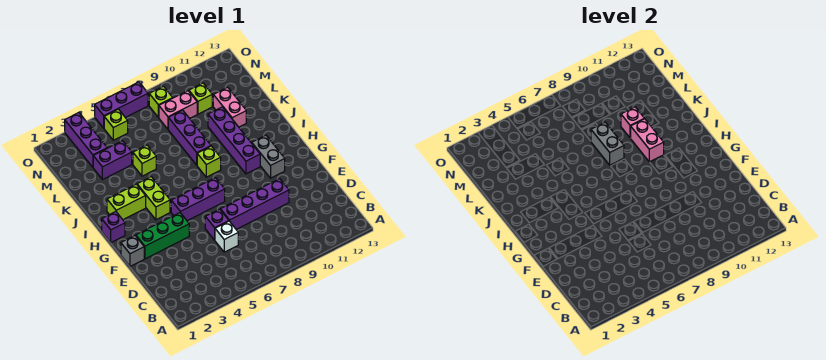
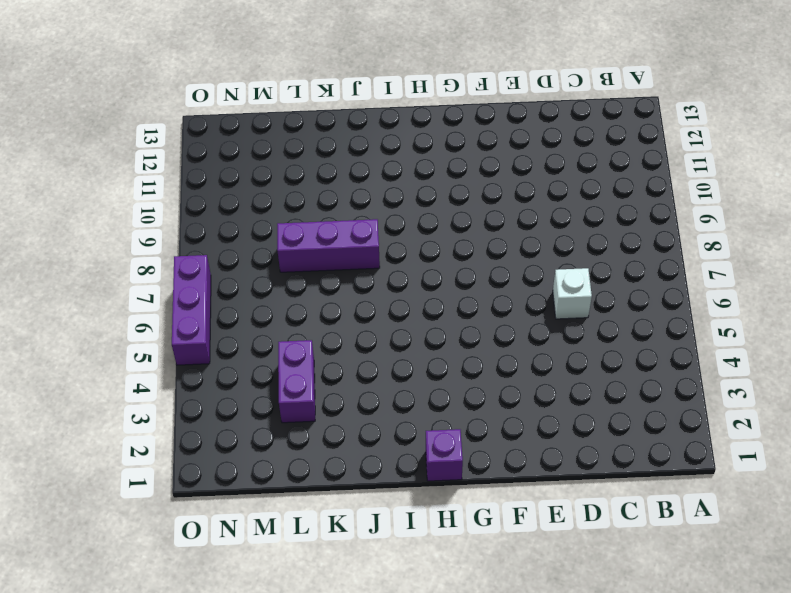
none -> purple brick E6 level 1
none -> purple brick E7:E10 level 1
none -> grey brick F1 level 1

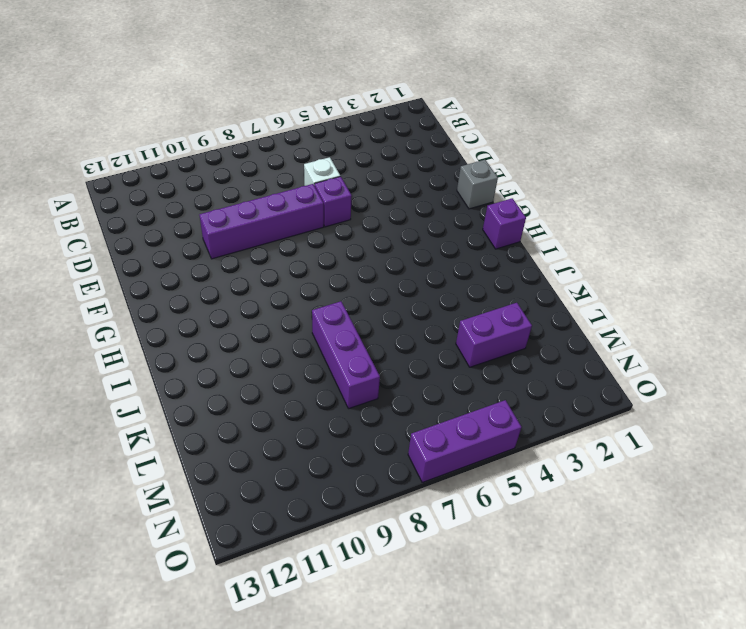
none -> green brick F2:F4 level 1
none -> purple brick G5:G7 level 1
none -> grey brick G11:H11 level 1

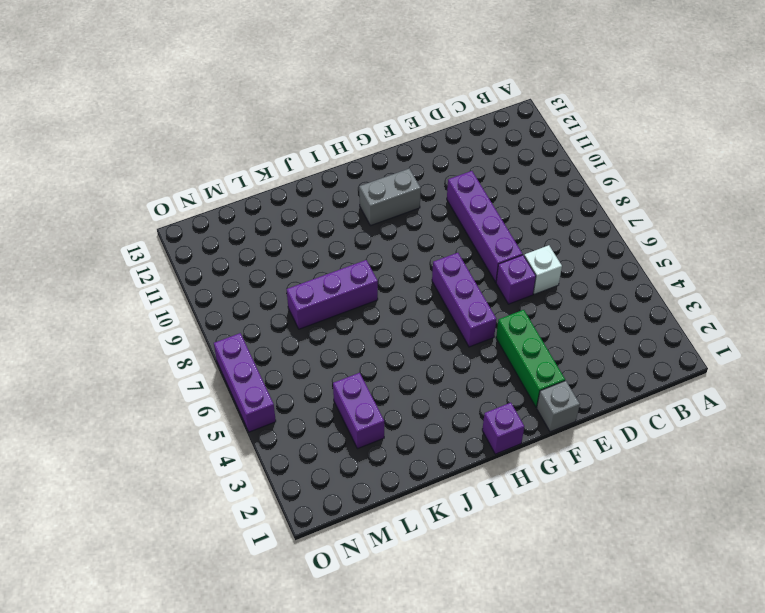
none -> lime brick H4:I4 level 1
none -> purple brick H10:K10 level 1
none -> lime brick I2:I3 level 1

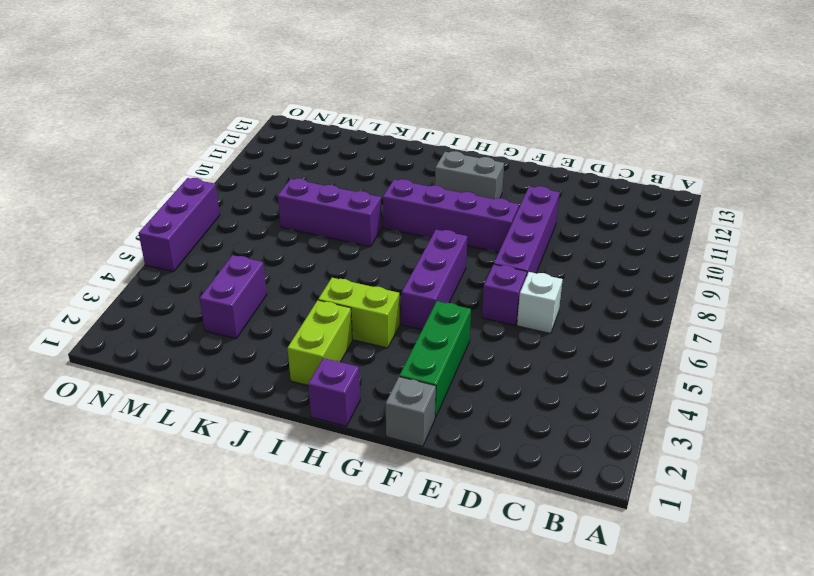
purple brick F9:I9 level 1 -> purple brick H10:K10 level 1
none -> lime brick I8 level 1
none -> lime brick K5 level 1
none -> pink brick K11:L11 level 1

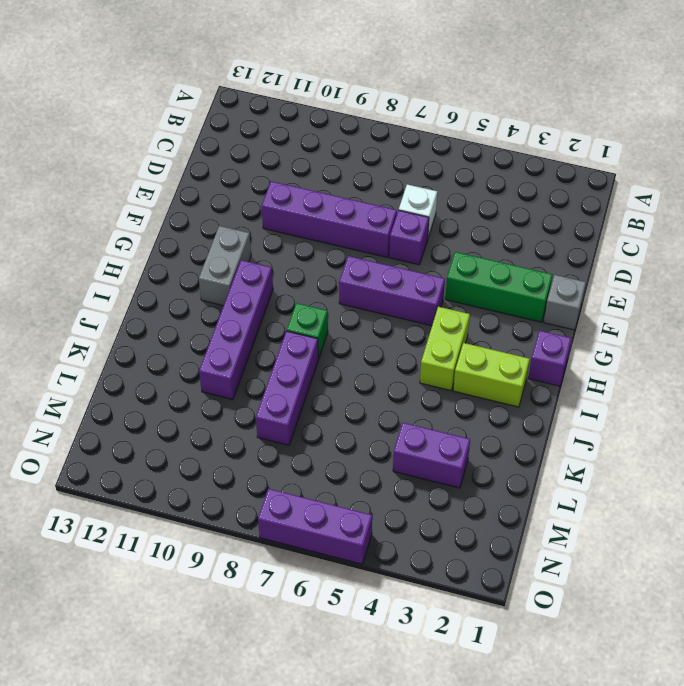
green brick I8 level 1 -> lime brick I8 level 1
none -> lime brick K5 level 1
none -> pink brick K11:L11 level 1
none -> purple brick M3:O3 level 1

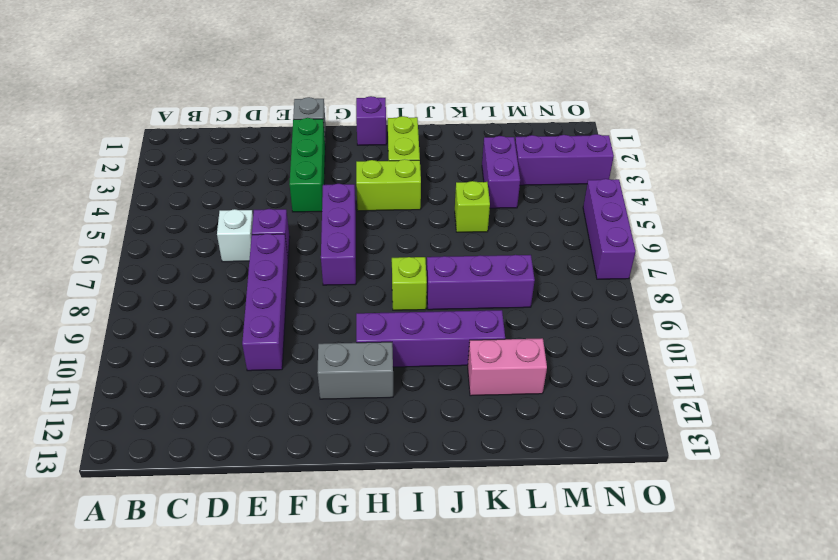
none -> pink brick M8:M9 level 1
none -> lime brick M10 level 1
none -> lime brick N5 level 1

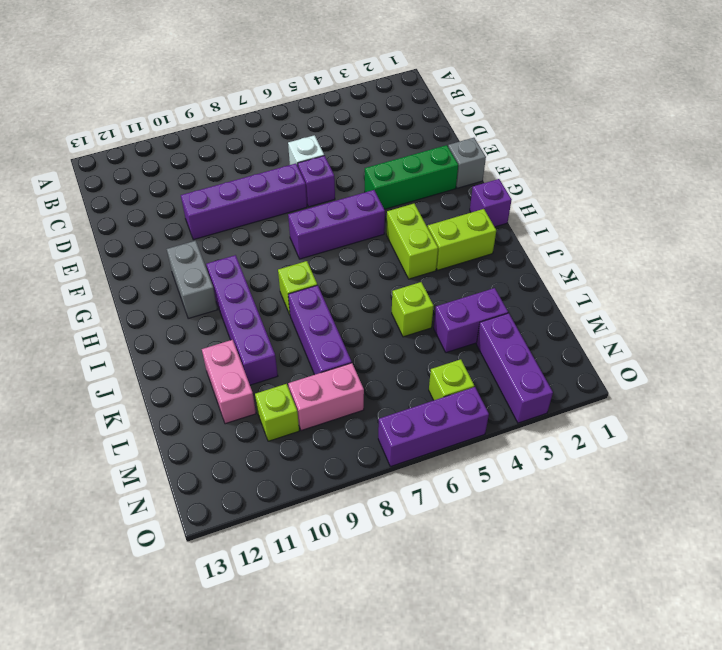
none -> lime brick N8 level 1
none -> pink brick I10:J10 level 2
none -> grey brick J8:K8 level 2

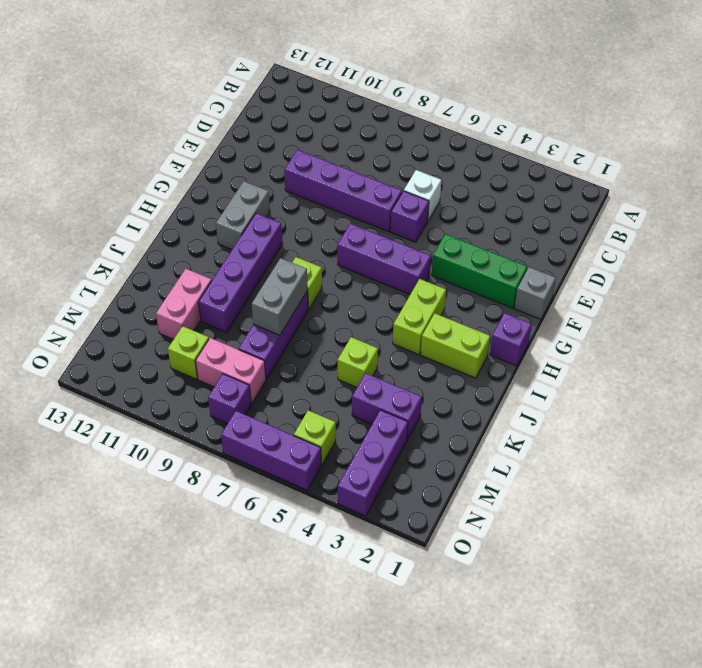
purple brick N8 level 1 -> lime brick N8 level 1
none -> pink brick I10:J10 level 2
none -> pink brick K10 level 2

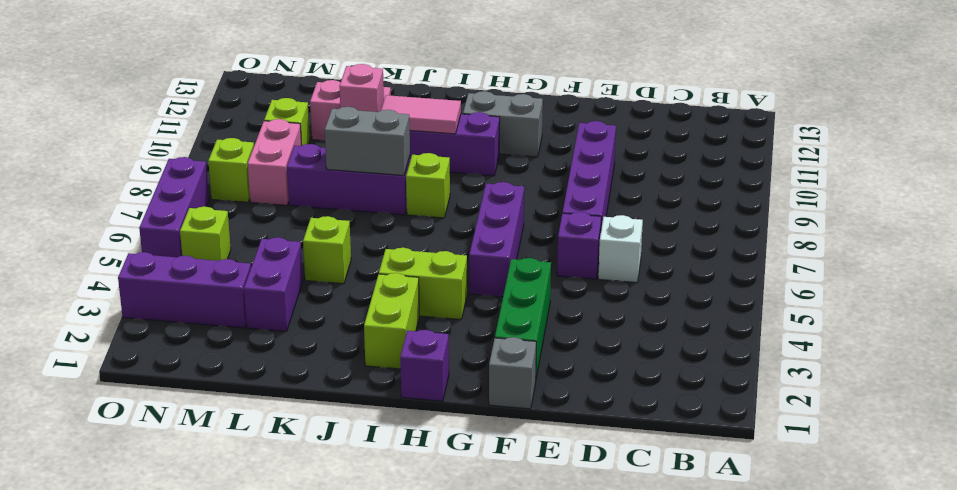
pink tile I10:J10 level 2 -> pink brick I10:J10 level 2

